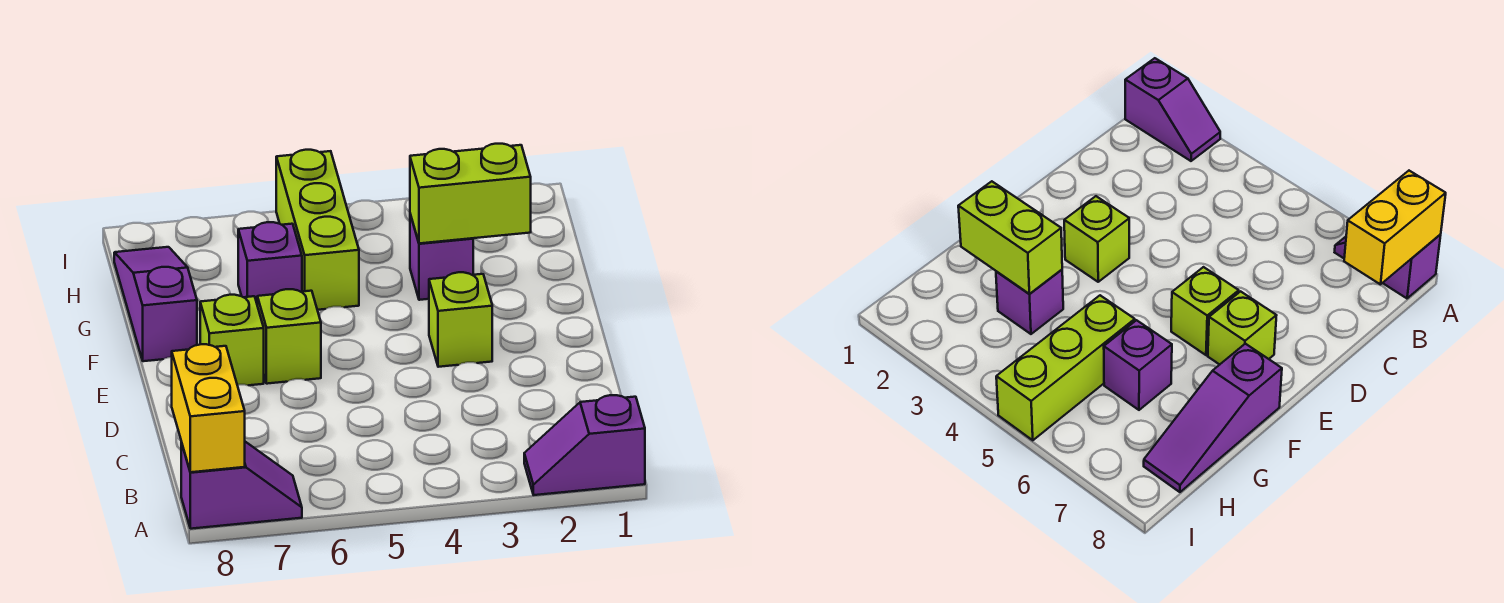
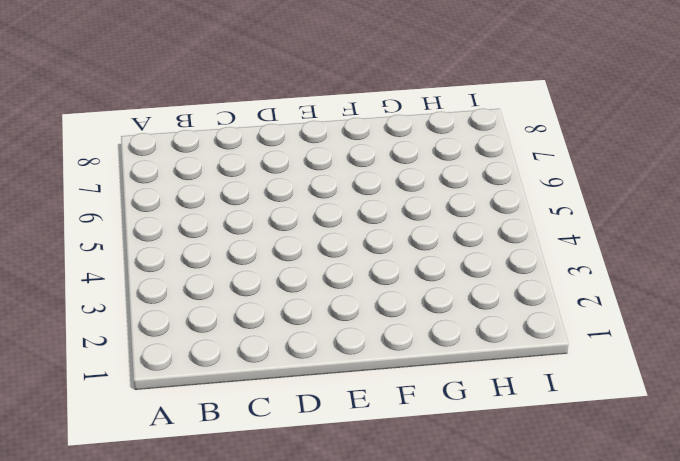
none -> purple slope A1:A2 level 1 top 1
none -> purple slope A7:A8 level 1 top 8

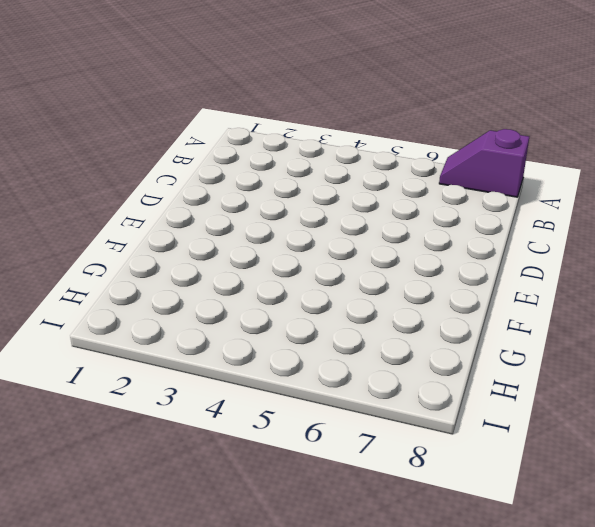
none -> purple slope A1:A2 level 1 top 1
none -> lime brick E3 level 1

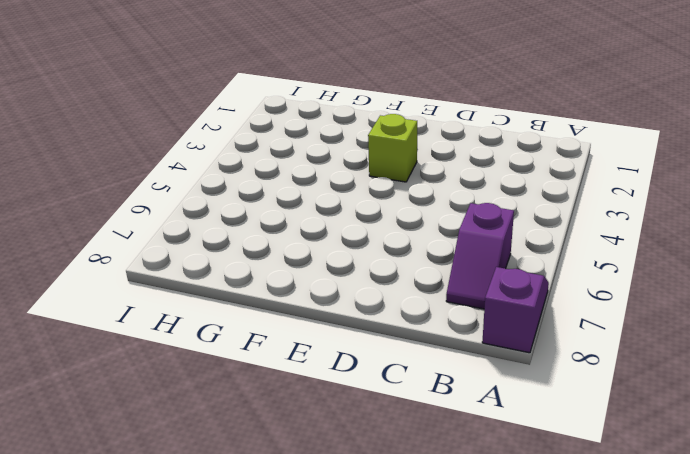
purple slope B6:B7 level 1 top 6 -> purple slope A1:A2 level 1 top 1
none -> lime brick E6 level 1
none -> lime brick E7 level 1

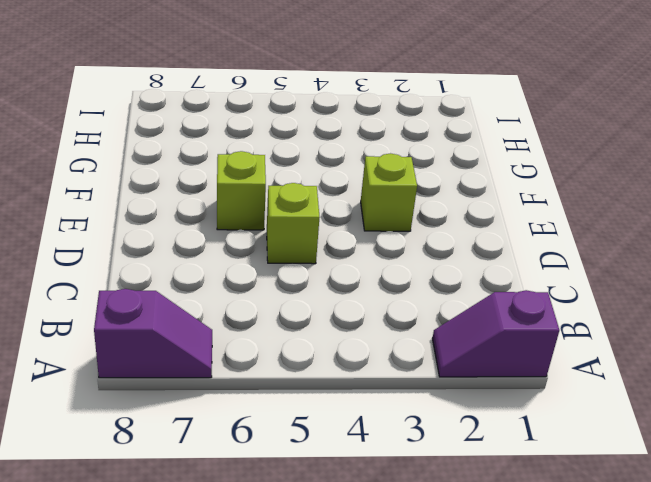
lime brick D5 level 1 -> lime brick E7 level 1
none -> purple slope F8:H8 level 1 top F
none -> purple brick G3 level 1

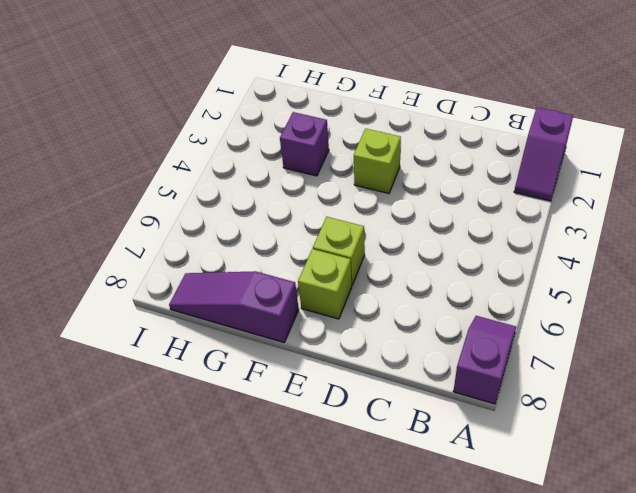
none -> lime brick G5:I5 level 1
none -> purple brick G6 level 1

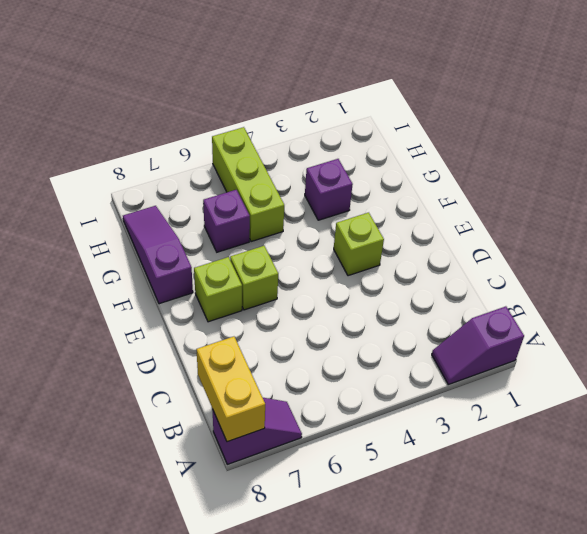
none -> lime brick G2:G3 level 2

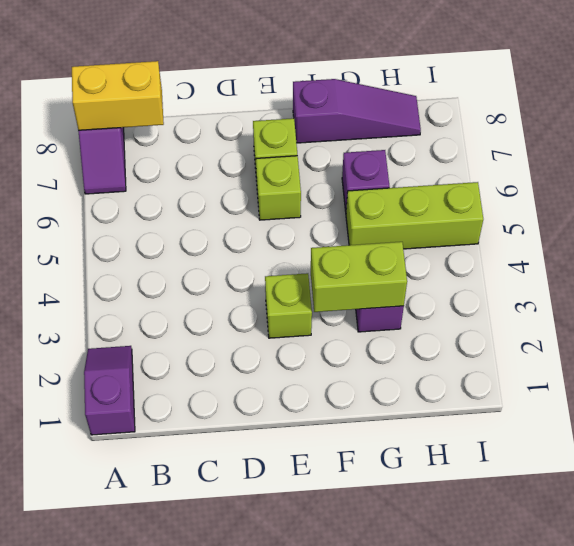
lime brick F3:G3 level 2 -> lime brick G2:G3 level 2

